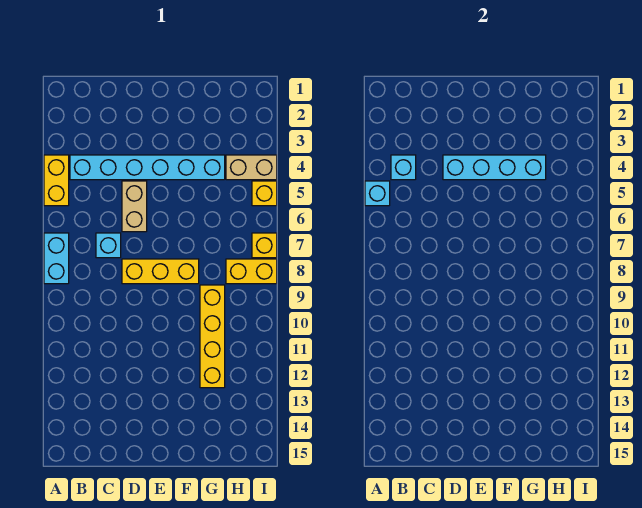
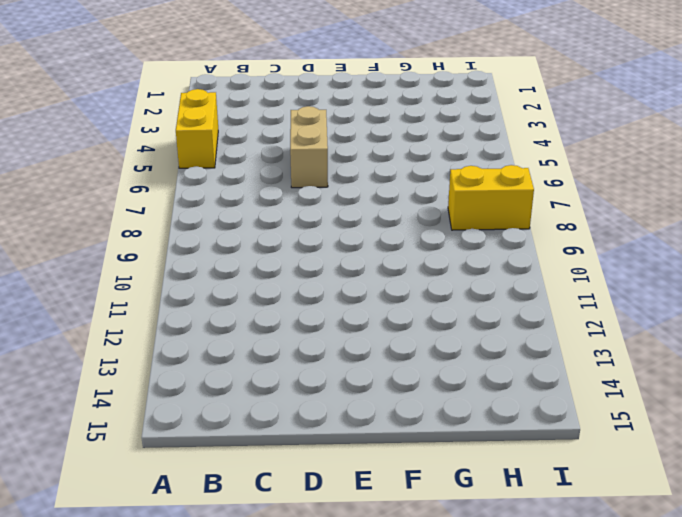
none -> cyan brick A7:A8 level 1
none -> cyan brick B4:G4 level 1
none -> cyan brick C7 level 1

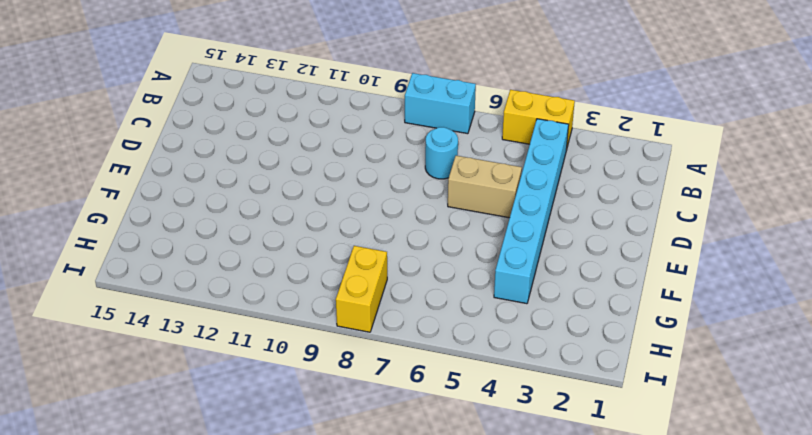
cyan round brick C7 level 1 -> cyan brick C7 level 1
none -> yellow brick D8:F8 level 1
none -> yellow brick G9:G12 level 1
none -> tan brick H4:I4 level 1

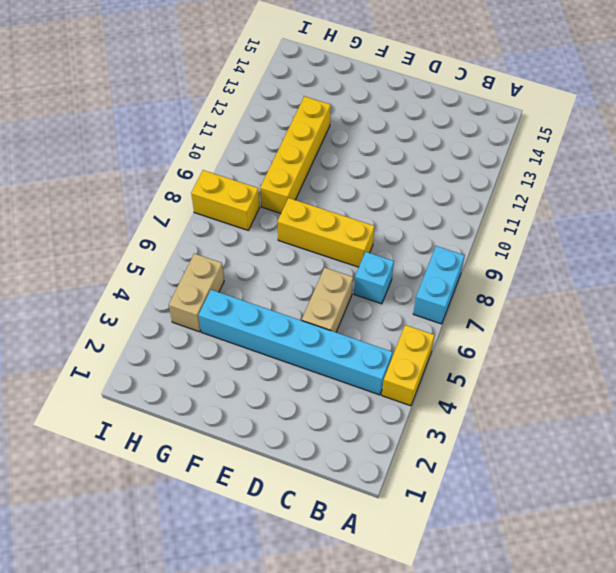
tan brick H4:H5 level 1 -> tan brick H4:I4 level 1
none -> yellow brick I5 level 1
none -> yellow brick I7 level 1
none -> cyan brick A5 level 2

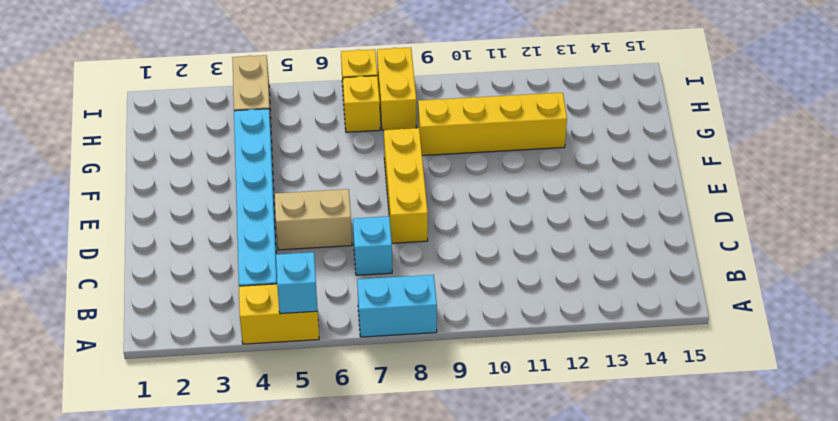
yellow brick H7 level 1 -> yellow brick I5 level 1
none -> cyan brick B4 level 2
none -> cyan brick D4:G4 level 2

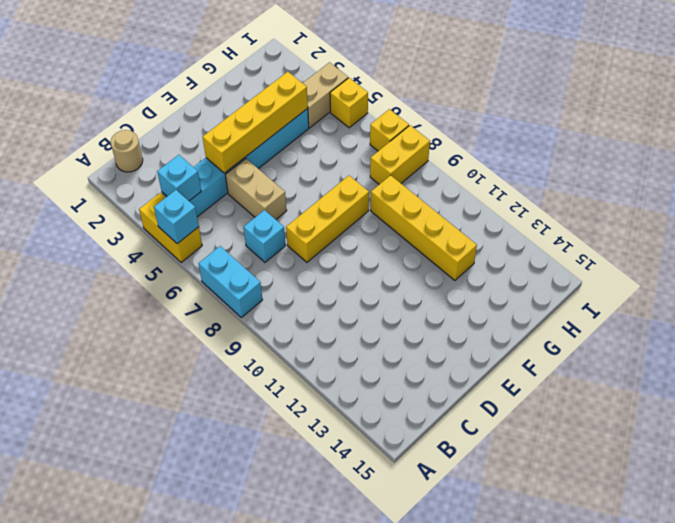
tan round brick B1 level 1 -> none
yellow brick D4:G4 level 2 -> cyan brick D4:G4 level 2

